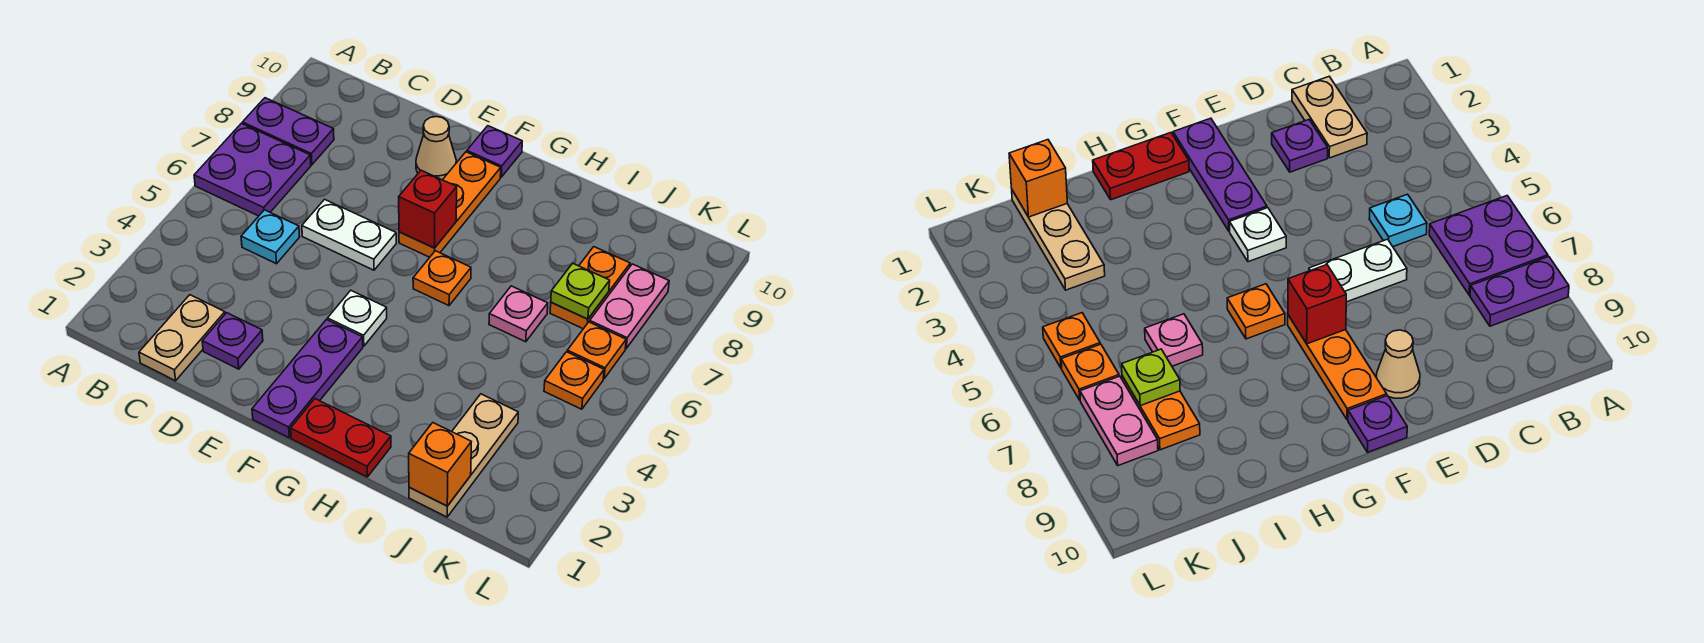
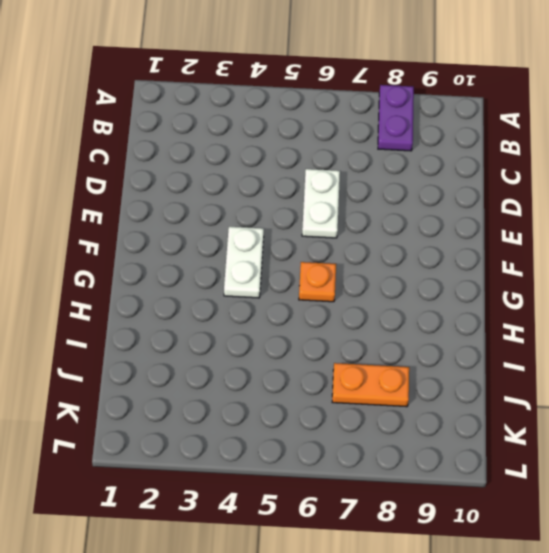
white plate F4:G4 level 1 -> white plate F4 level 1
none -> purple plate A6:B7 level 1
none -> tan plate C1:C2 level 1
none -> cyan plate C5 level 1

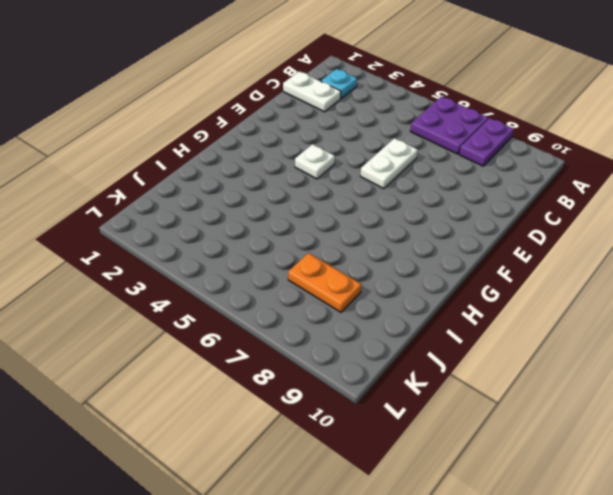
cyan plate B2 level 1 -> cyan plate C5 level 1
white plate C1:C2 level 1 -> tan plate C1:C2 level 1
none -> purple plate D2 level 1
none -> tan cone E9 level 1
none -> purple plate F1:F3 level 1

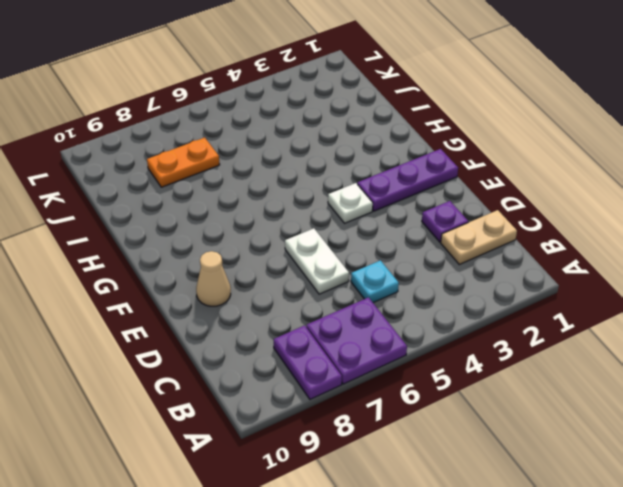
none -> orange plate F7:F9 level 1
none -> purple plate F10 level 1
none -> red plate G1:H1 level 1

